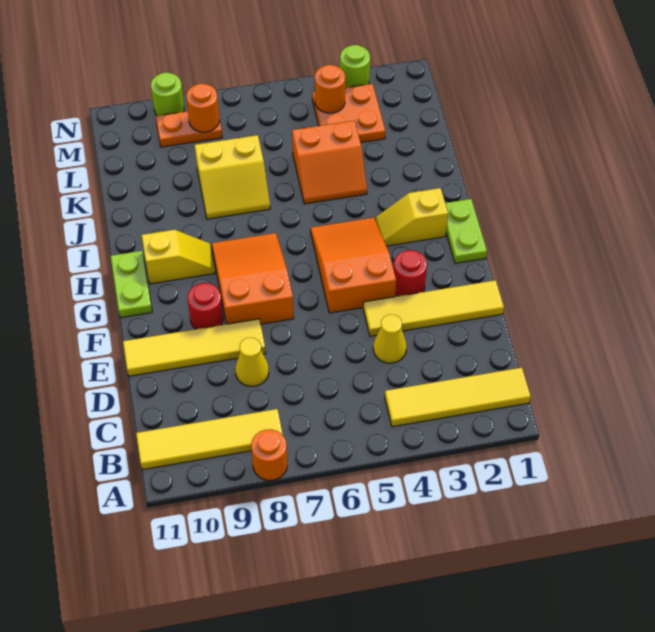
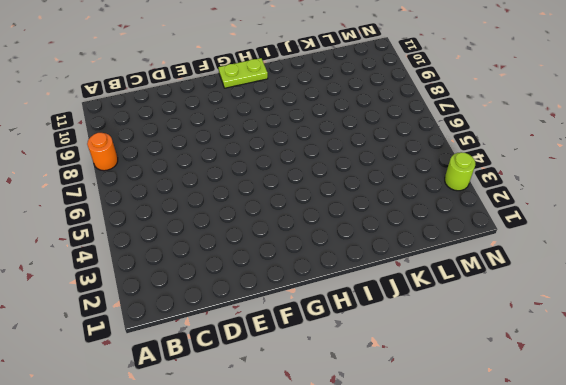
none -> yellow tile B1:B4 level 1
none -> yellow tile B8:B11 level 1
none -> yellow cone D4 level 1

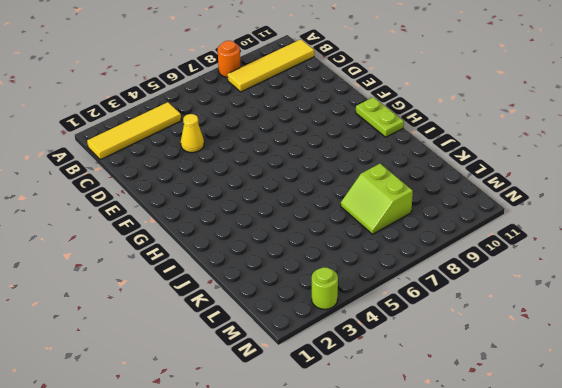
lime slope K7:L8 level 1 top 8 -> yellow slope J7:K8 level 1 top K
none -> yellow cone D8 level 1
none -> yellow tile E1:E4 level 1
none -> yellow tile E8:E11 level 1

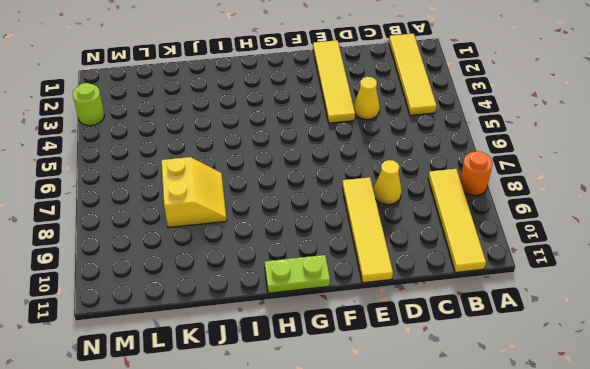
none -> red round brick F3 level 1
none -> orange slope F4:H5 level 1 top F
none -> orange slope F7:H8 level 1 top F

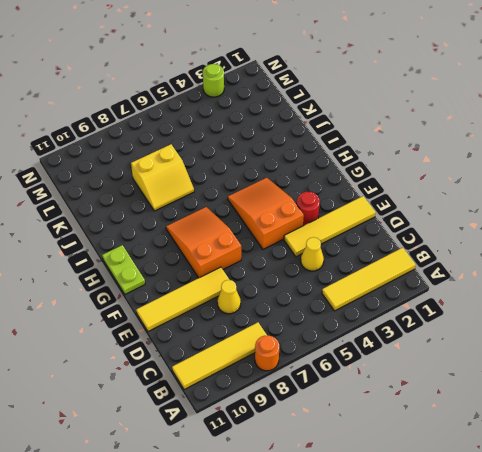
none -> red round brick F9 level 1
none -> lime plate G1:H1 level 1
none -> yellow slope H2:H3 level 1 top 2

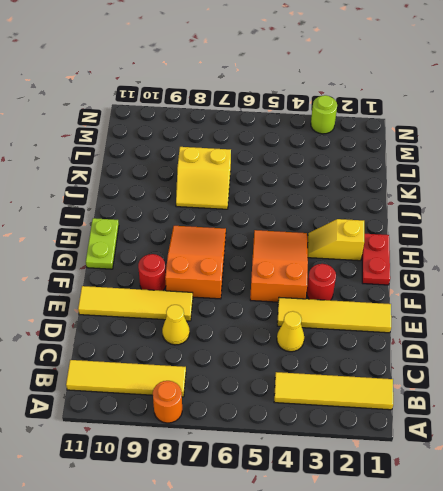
red plate G1:H1 level 1 -> lime plate G1:H1 level 1
none -> yellow slope H9:H10 level 1 top 10
none -> orange slope J4:K5 level 1 top K
none -> orange plate L3:M4 level 1

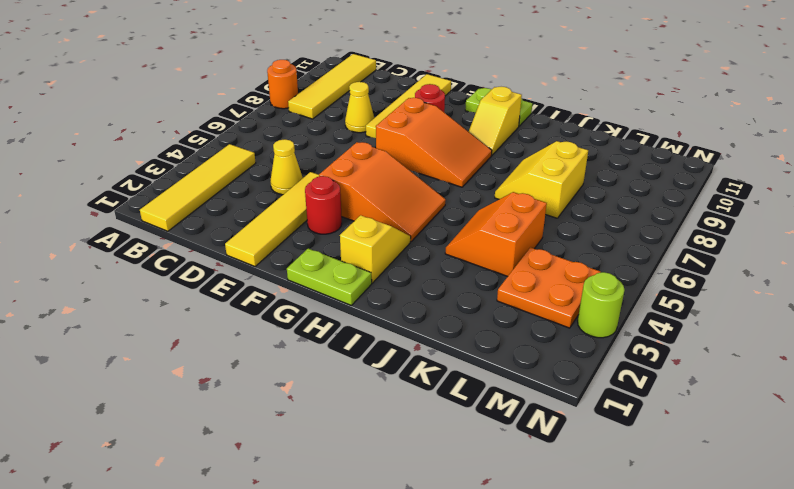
none -> orange plate M8:M9 level 1
none -> lime round brick N9 level 1
none -> orange round brick M4 level 2

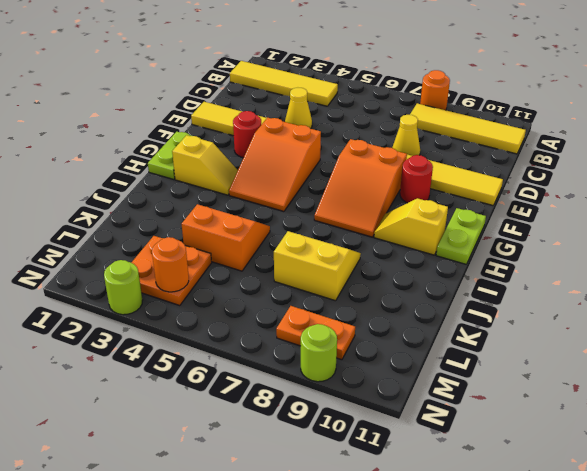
none -> orange round brick M8 level 2

